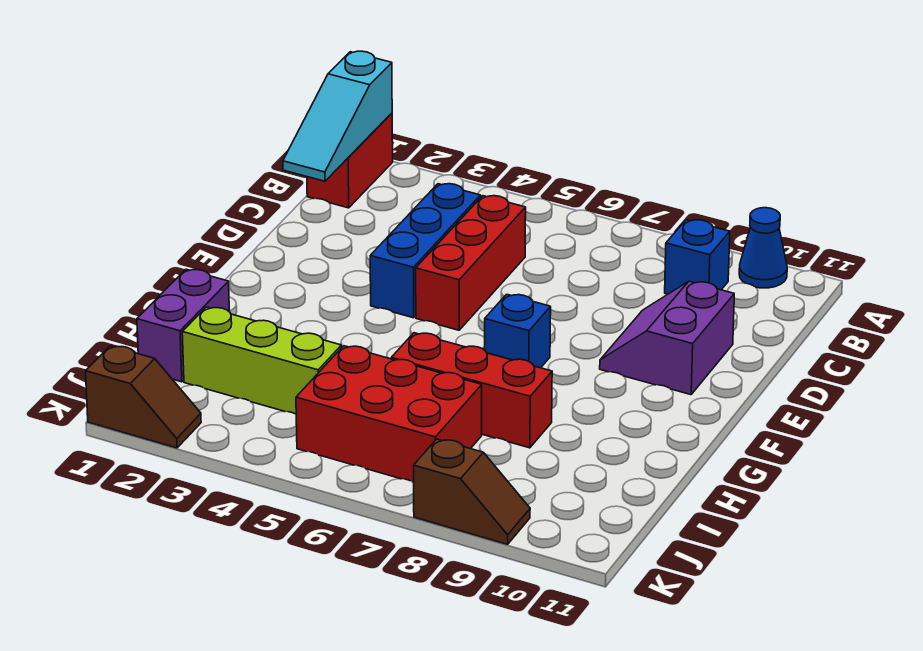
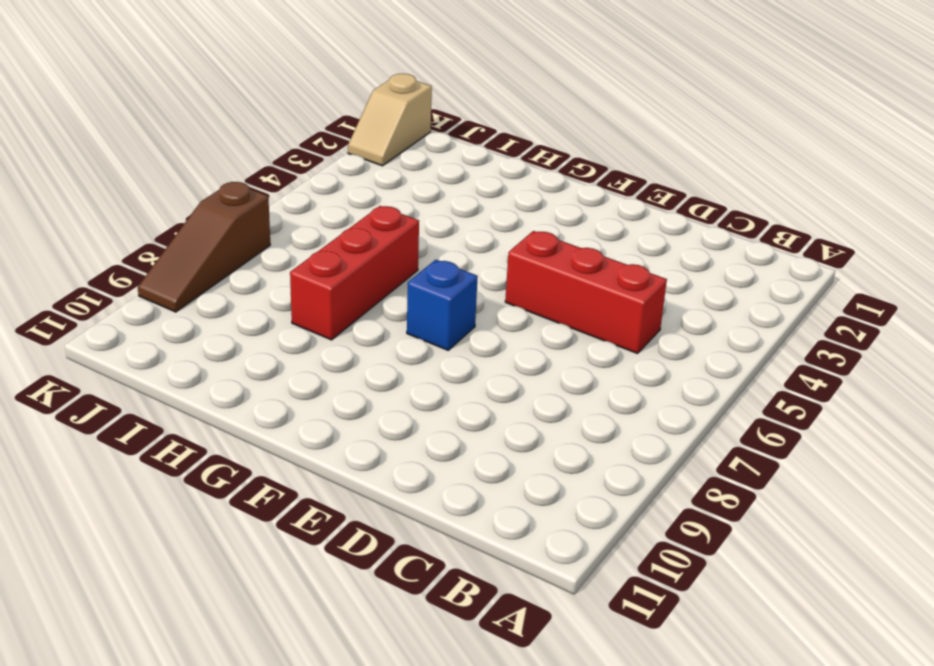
tan slope K1:K2 level 1 top 1 -> brown slope K1:K2 level 1 top 1
brown slope K7:K9 level 1 top 7 -> brown slope K8:K9 level 1 top 8
none -> red brick A1:B1 level 1
none -> blue cone A10 level 1
none -> blue brick B9 level 1

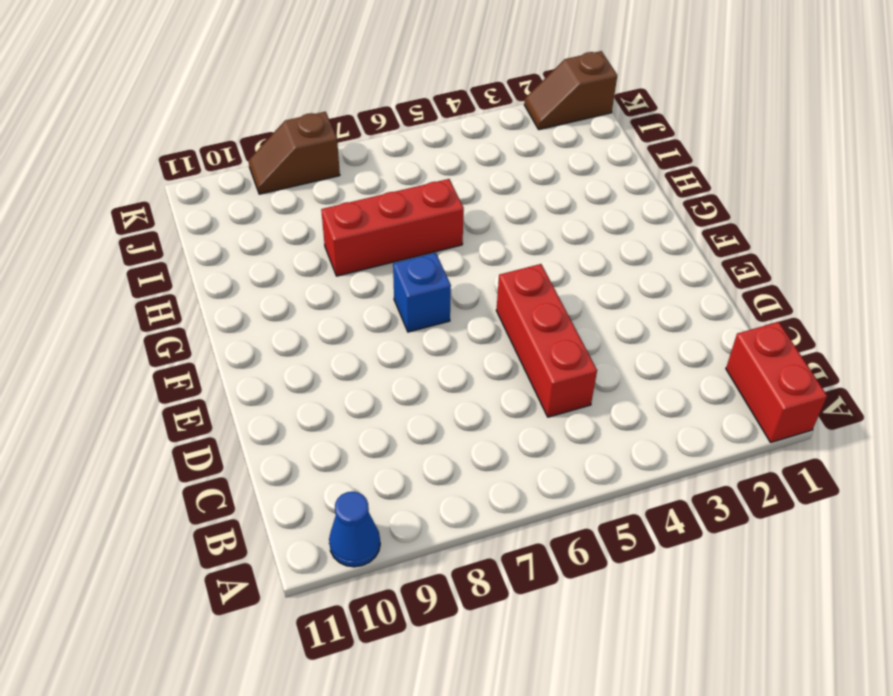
none -> blue brick B9 level 1
none -> blue brick C4:E4 level 1
none -> purple slope D9:E10 level 1 top 10

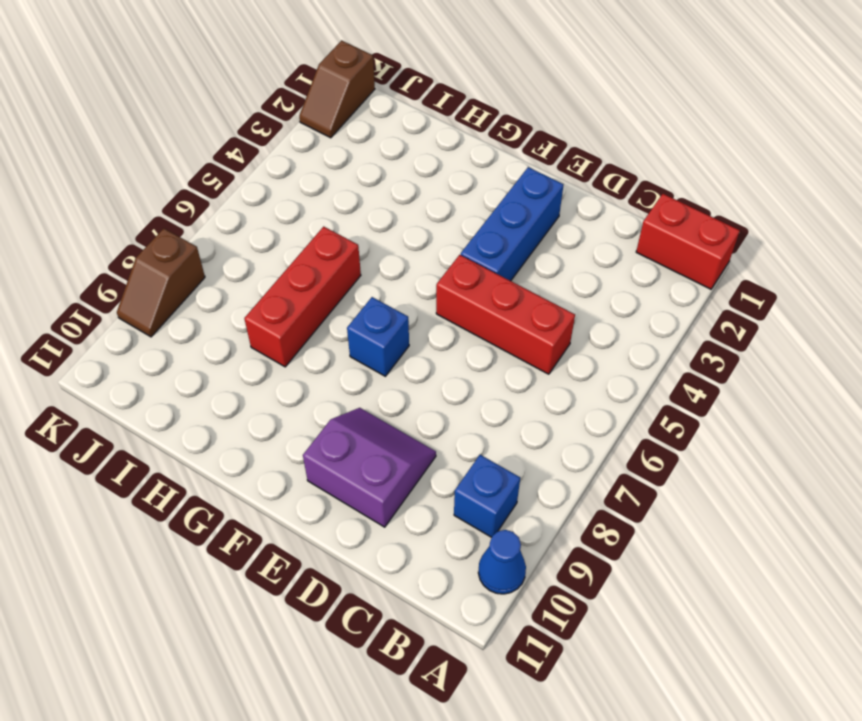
blue brick E2:E4 level 1 -> blue brick C4:E4 level 1
none -> purple brick H1:I1 level 1
none -> lime brick I2:I4 level 1
none -> red brick I5:J7 level 1

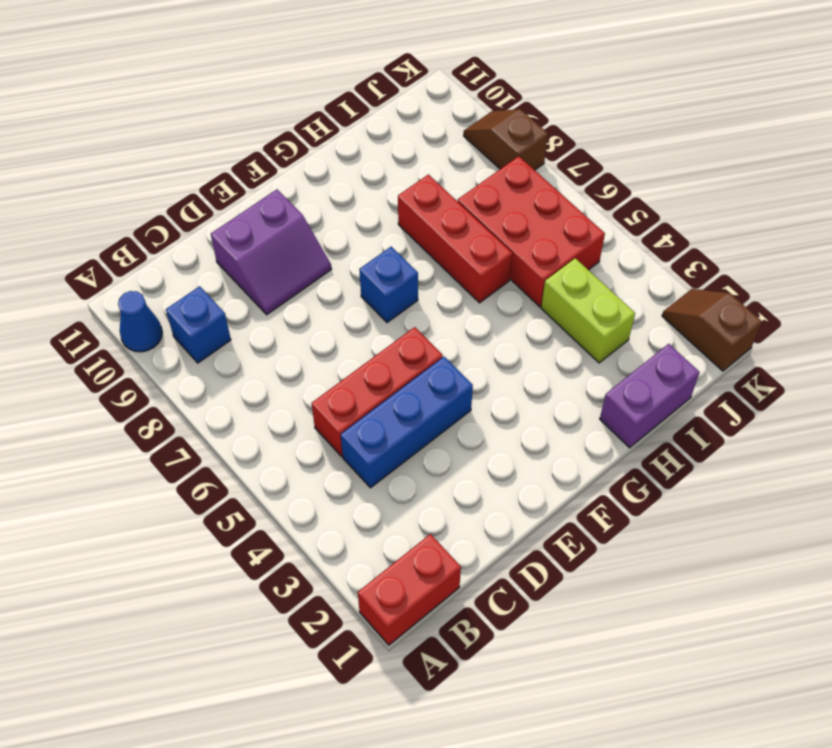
lime brick I3:I4 level 1 -> lime brick I2:I4 level 1
none -> cyan slope A1:C1 level 2 top A

